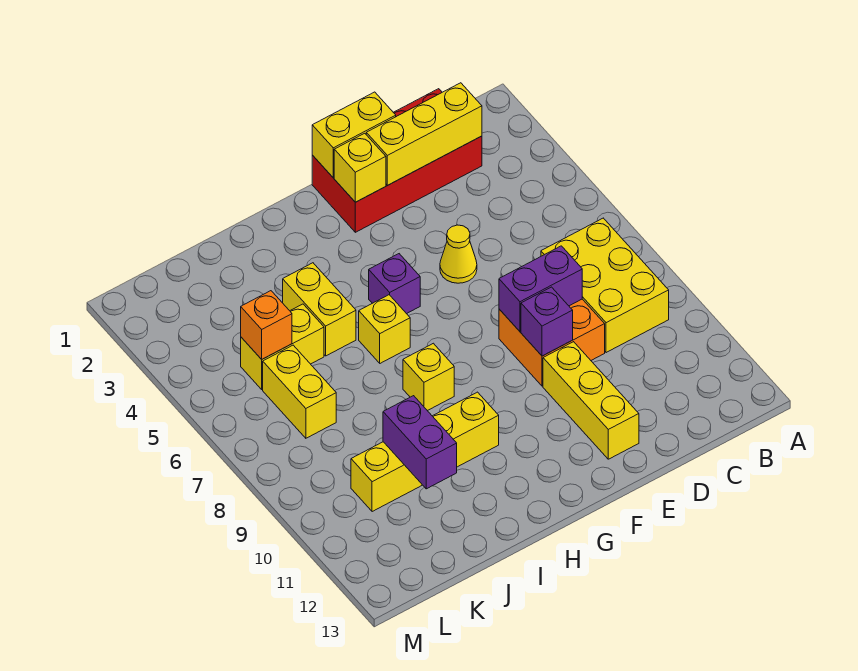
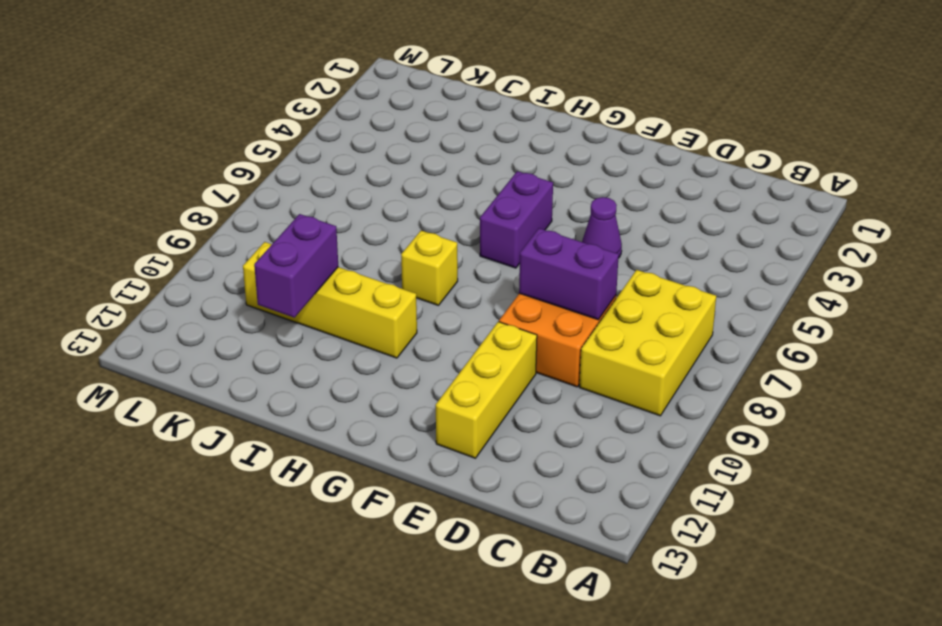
purple cone E5 level 1 -> yellow cone E5 level 1
purple brick G5:G6 level 1 -> purple brick G5 level 1
none -> red brick C1:F2 level 1
none -> yellow brick H6 level 1
none -> yellow brick I4:I5 level 1

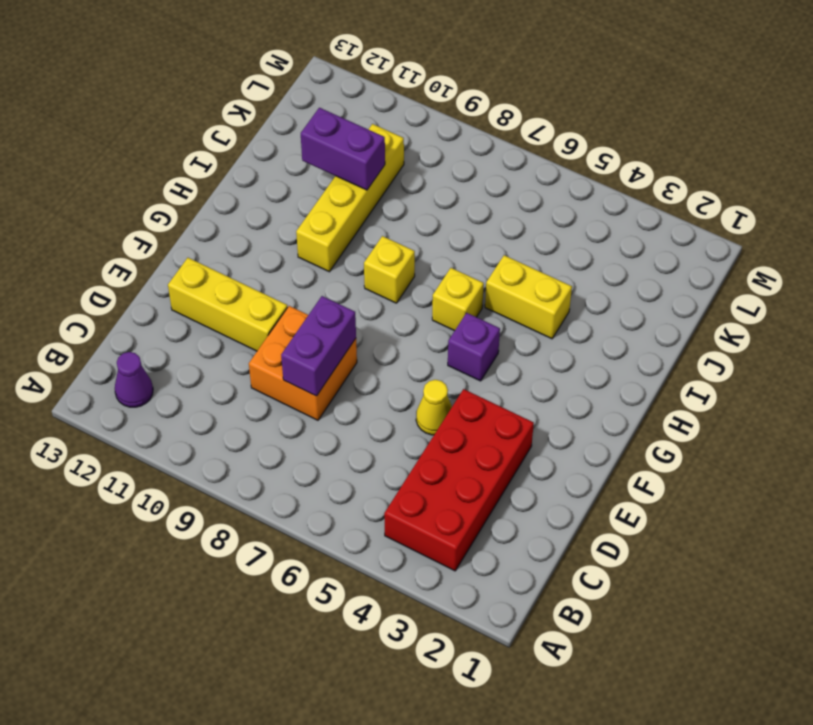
red brick B3:E4 level 1 -> red brick C1:F2 level 1
purple cone B12 level 1 -> none
none -> yellow brick B7:C9 level 1
none -> yellow brick J5:K5 level 1
none -> yellow brick K6:K7 level 1

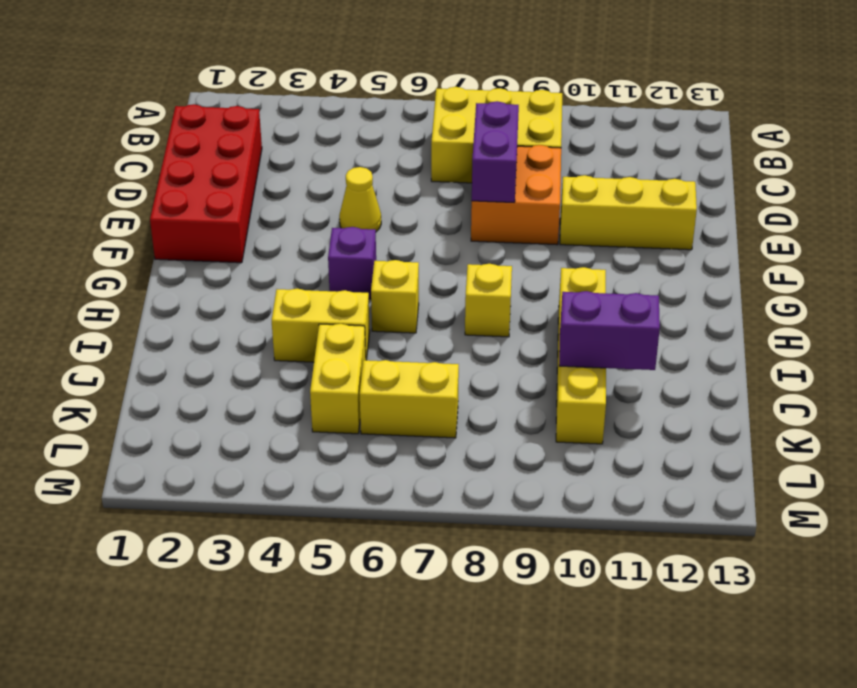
none -> yellow brick C2:E2 level 2
none -> yellow brick E1:F1 level 2
none -> purple brick E9 level 2

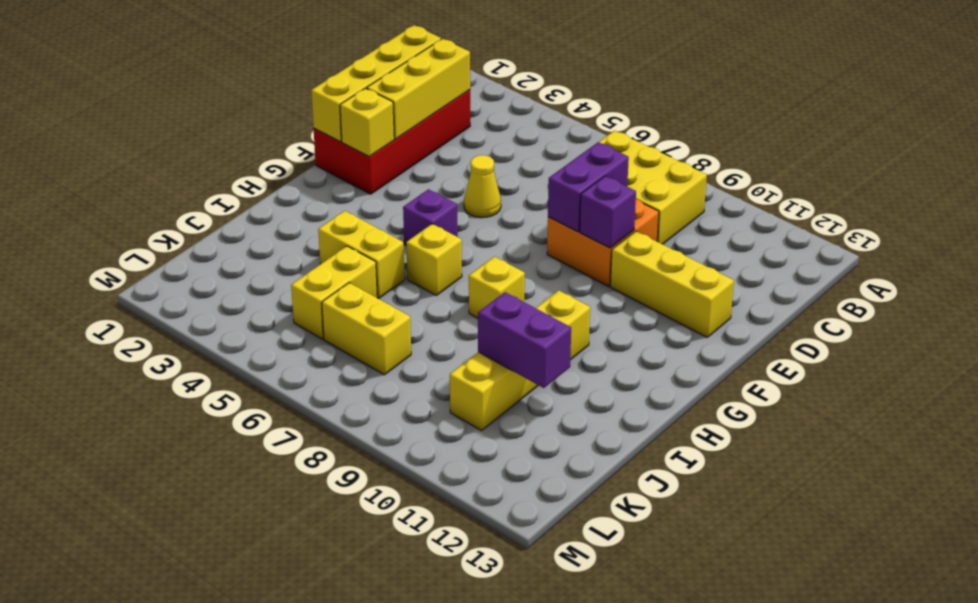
yellow brick C1:F1 level 2 -> yellow brick E1:F1 level 2
none -> orange brick K5 level 2

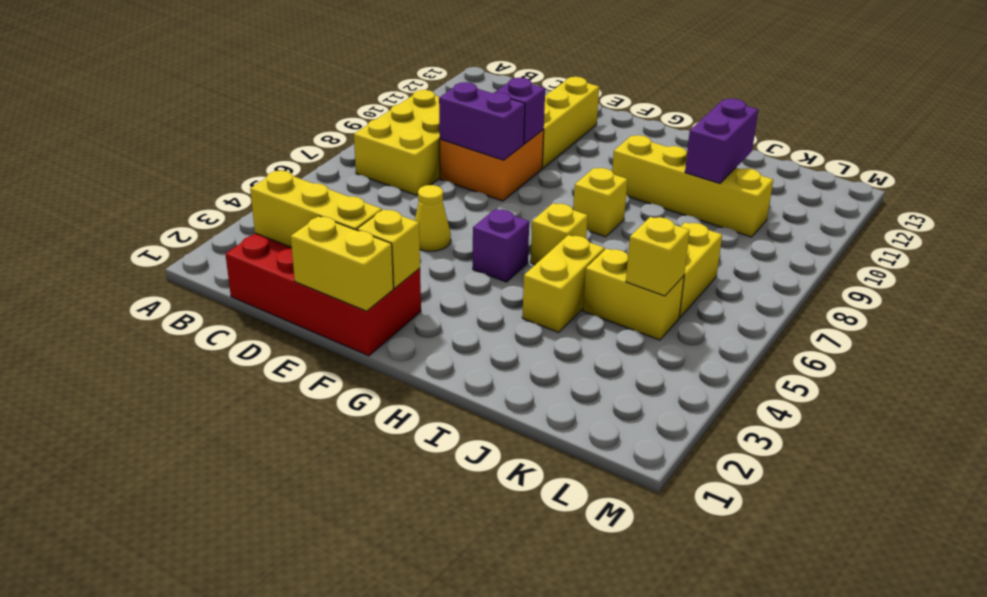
yellow brick K5 level 2 -> orange brick K5 level 2

